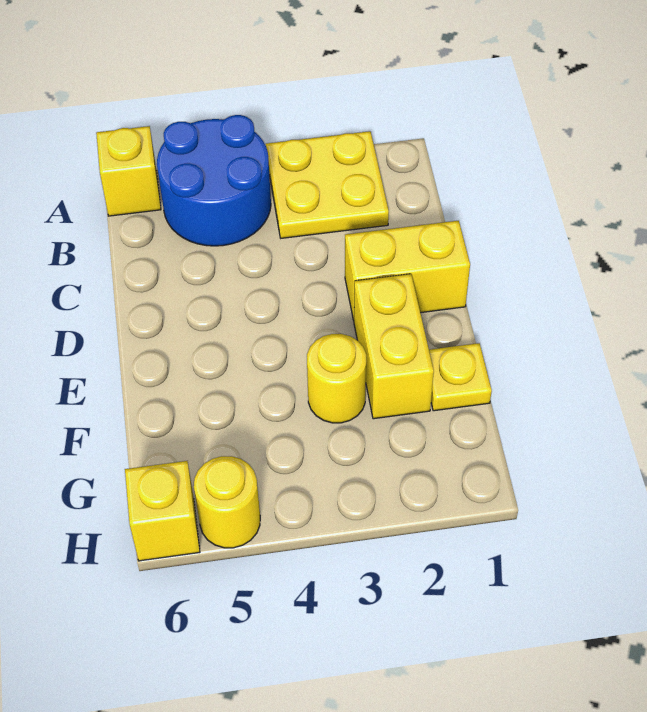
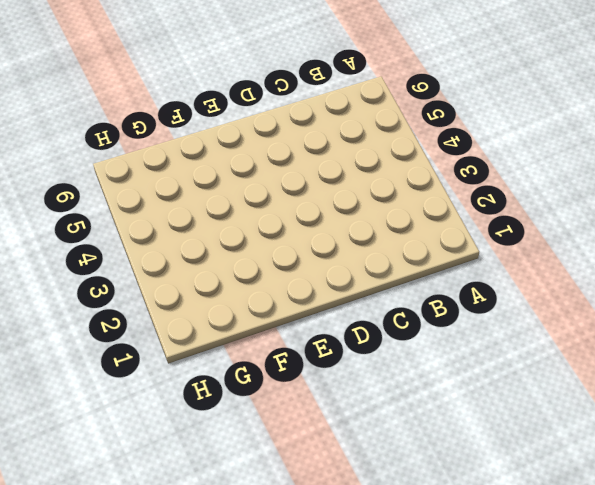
none -> yellow plate A2:B3 level 1
none -> blue round brick A4:B5 level 1

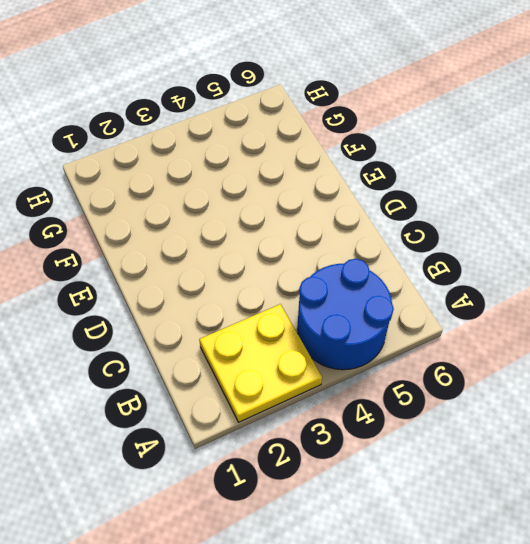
none -> yellow brick A6 level 1
none -> yellow brick D1:D2 level 1

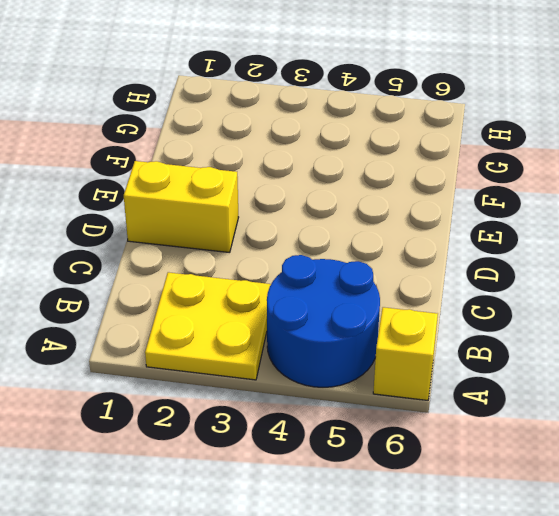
none -> yellow brick E2:F2 level 1
none -> yellow plate F1 level 1

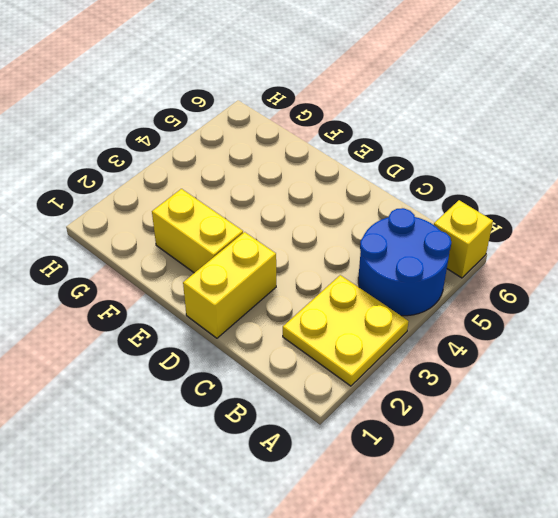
none -> yellow plate F1 level 1
none -> yellow round brick F3 level 1

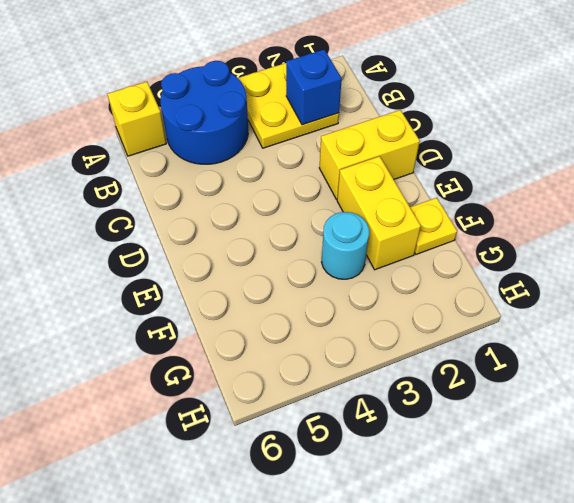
blue brick B2 level 2 -> none
cyan round brick F3 level 1 -> yellow round brick F3 level 1
none -> yellow round brick H5 level 1
none -> yellow brick H6 level 1

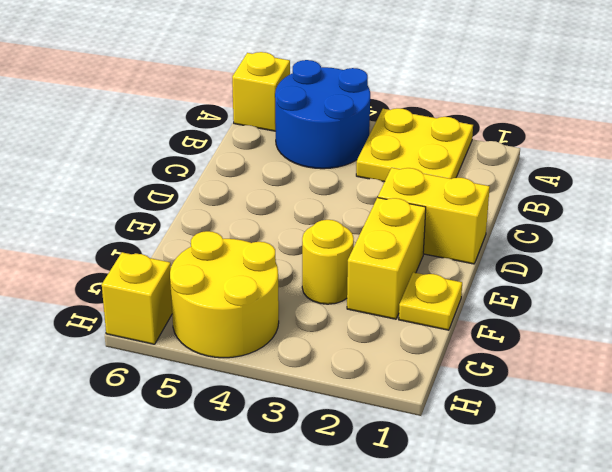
yellow round brick G4:H5 level 1 -> yellow round brick H5 level 1

